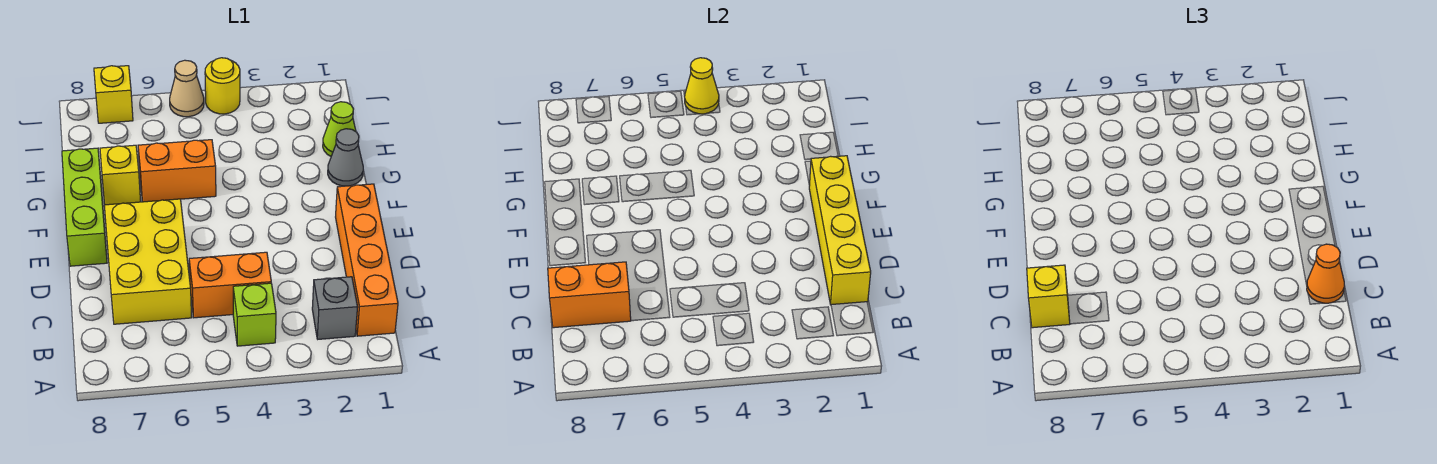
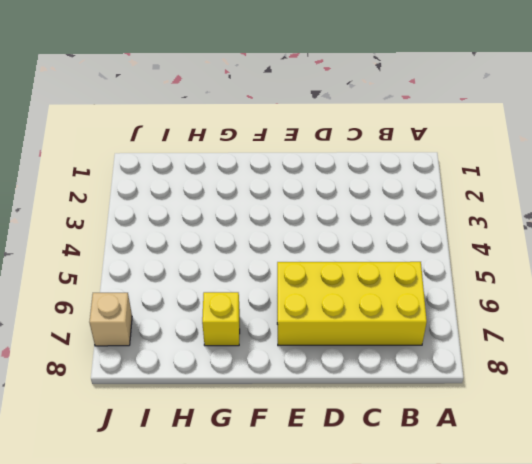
yellow brick B6:E7 level 1 -> yellow brick C6:E7 level 1
tan brick J7 level 1 -> yellow brick J7 level 1
none -> orange brick B1:E1 level 1
none -> grey brick B2 level 1
none -> lime brick B4 level 1

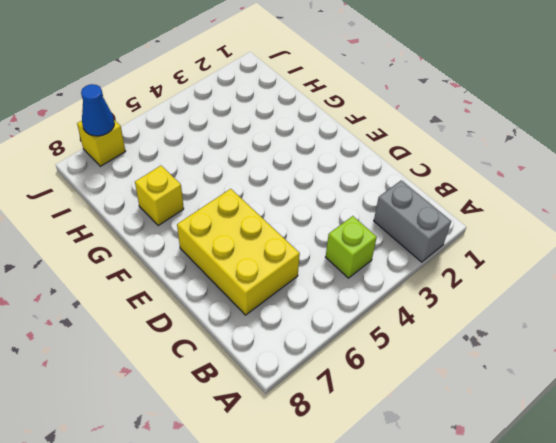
grey brick A2:B2 level 1 -> grey brick B2 level 1
blue cone J7 level 2 -> none
none -> orange brick B1:E1 level 1
none -> orange brick C4:C5 level 1
none -> lime brick E8:G8 level 1

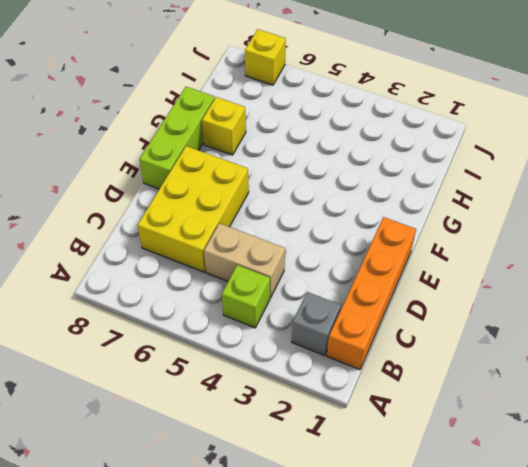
tan brick C4:C5 level 1 -> orange brick C4:C5 level 1
none -> grey cone G1 level 1
none -> orange brick G5:G6 level 1
none -> lime cone H1 level 1

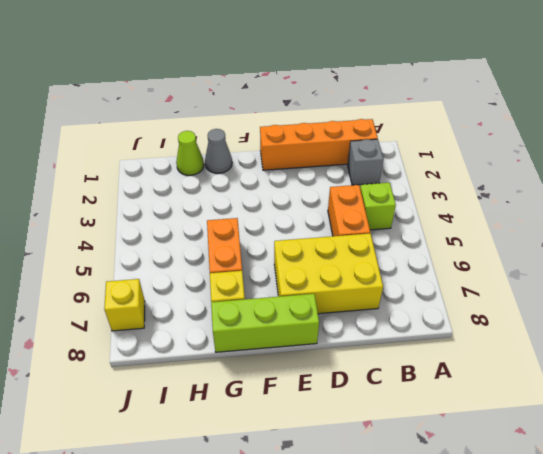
none -> yellow round brick J4 level 1
none -> tan cone J5 level 1
none -> yellow brick C1:F1 level 2

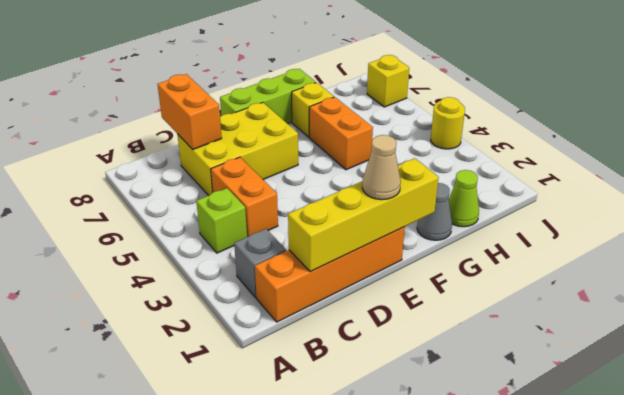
tan cone E1 level 3 -> tan cone J5 level 1
none -> yellow cone J4 level 2
none -> orange cone C1 level 3
none -> yellow brick C8 level 3

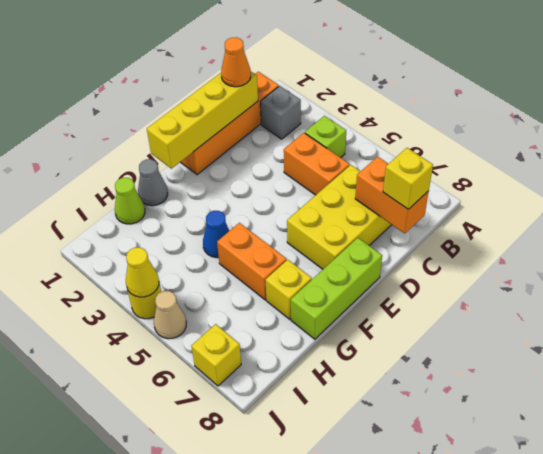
blue cone G4 level 1 -> none

